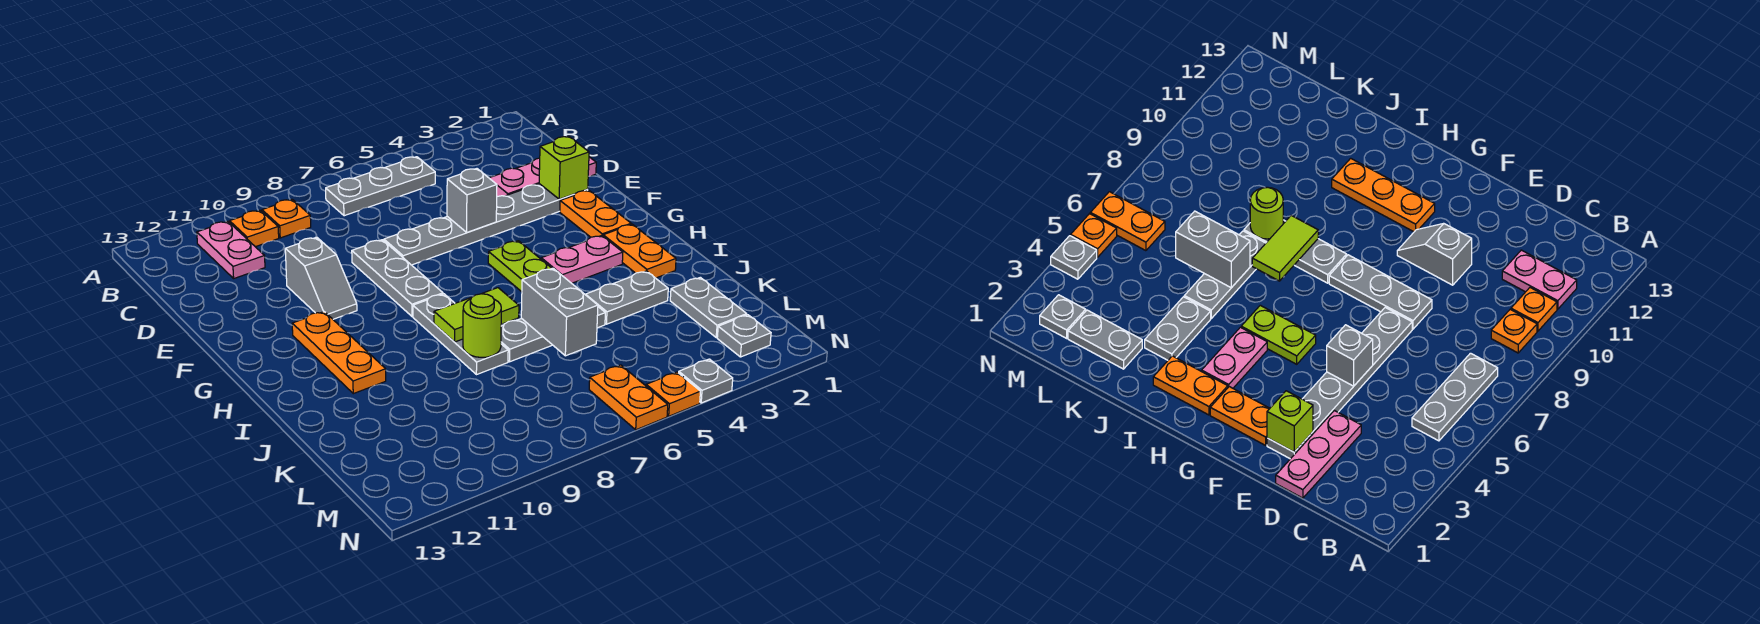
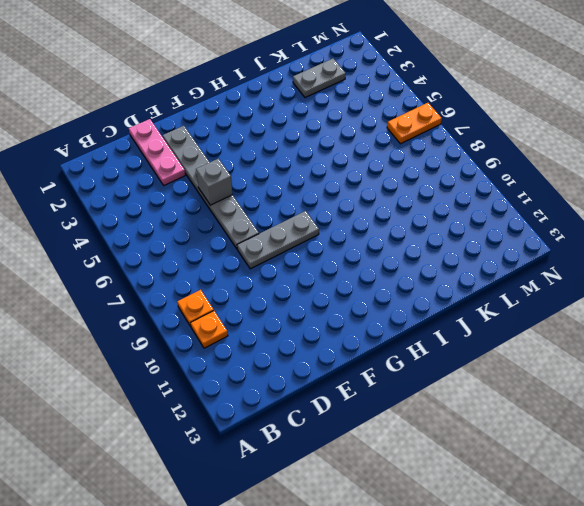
none -> grey plate B5:B7 level 1
none -> pink plate B11:C11 level 1
none -> grey slope E10:F10 level 1 top E

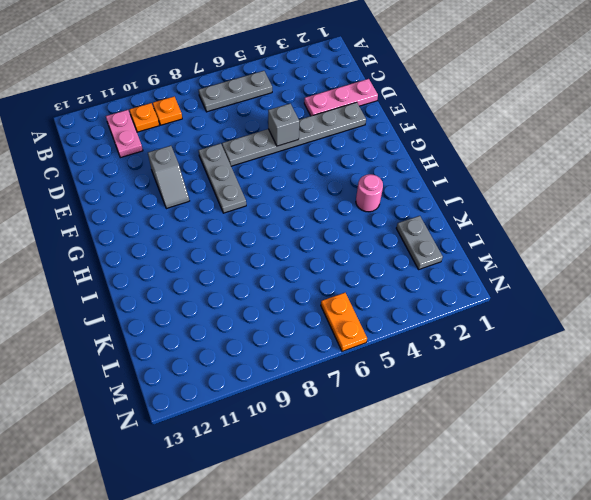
pink round brick I3 level 1 -> none
none -> orange plate F2:G2 level 1
none -> lime plate G5:H5 level 1
none -> orange plate G11:I11 level 1

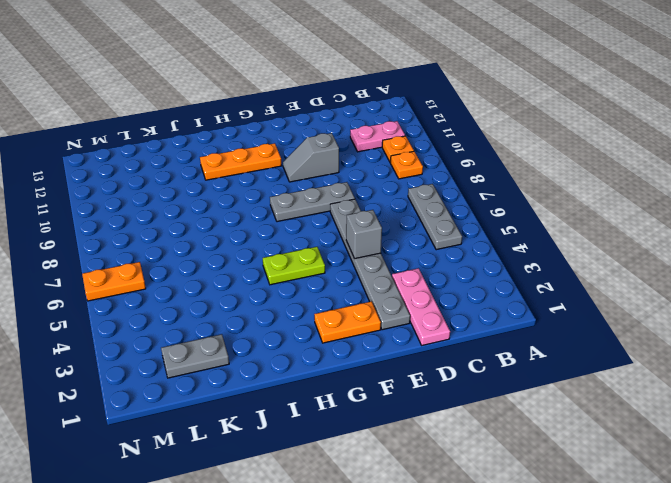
none -> orange plate H2:I2 level 1
none -> pink plate H3:H4 level 1
none -> grey plate H8:J8 level 1

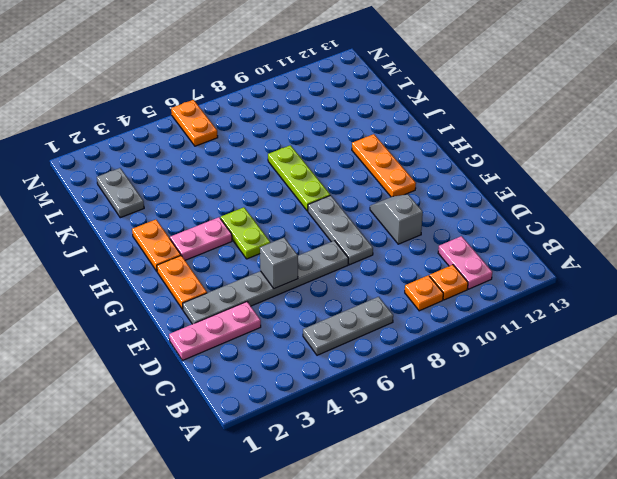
lime plate H8:J8 level 1 -> grey plate H8:J8 level 1
none -> grey plate J3:J4 level 1
none -> grey plate J5:J7 level 1
none -> grey plate M2 level 1

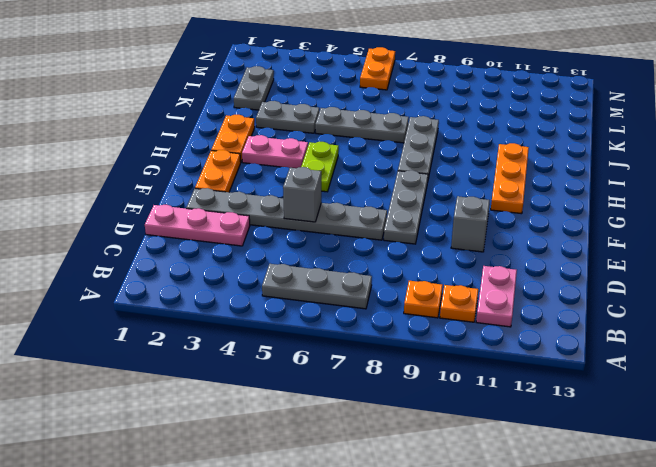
none -> grey plate M2 level 1
none -> grey plate N4 level 1
none -> orange plate N5 level 1

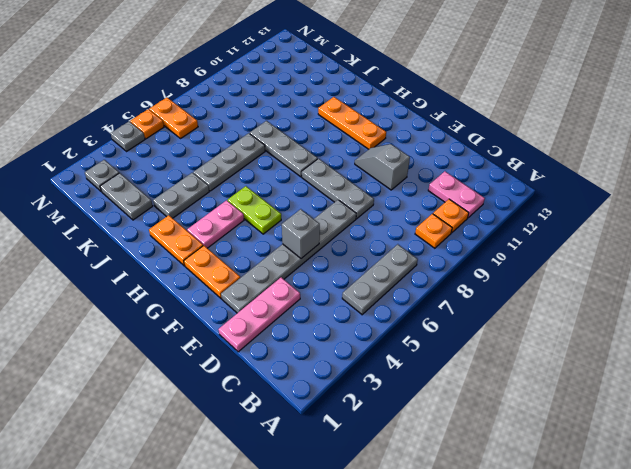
none -> lime brick E2 level 2
none -> lime tile I7:I8 level 2
none -> grey brick J6:K6 level 2

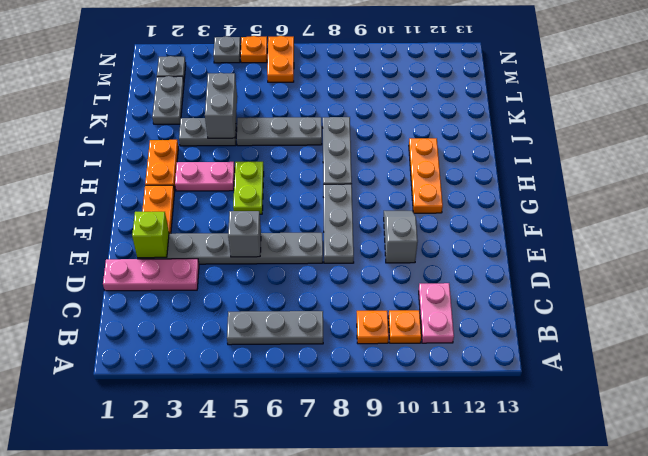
grey brick J4:K4 level 2 -> grey brick J6:K6 level 2
none -> lime tile I7:I8 level 2
none -> lime round brick J8 level 2

